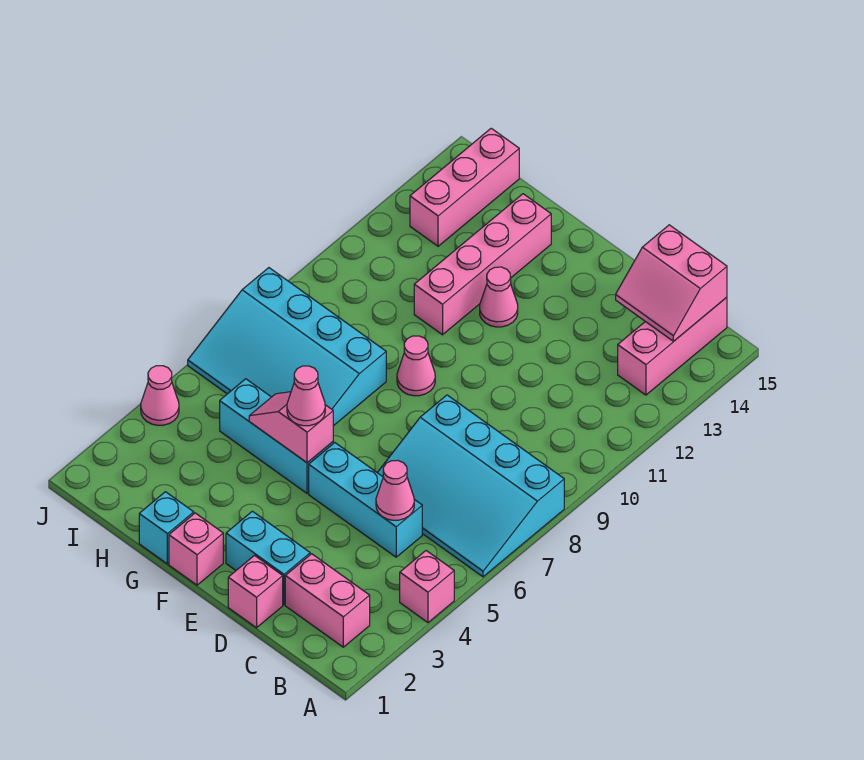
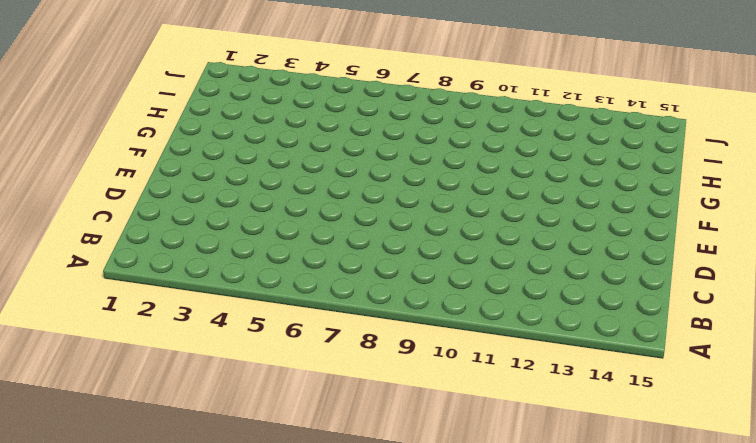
none -> pink brick A4 level 1
none -> cyan slope A6:D8 level 1 top 8
none -> pink brick B2:C2 level 1

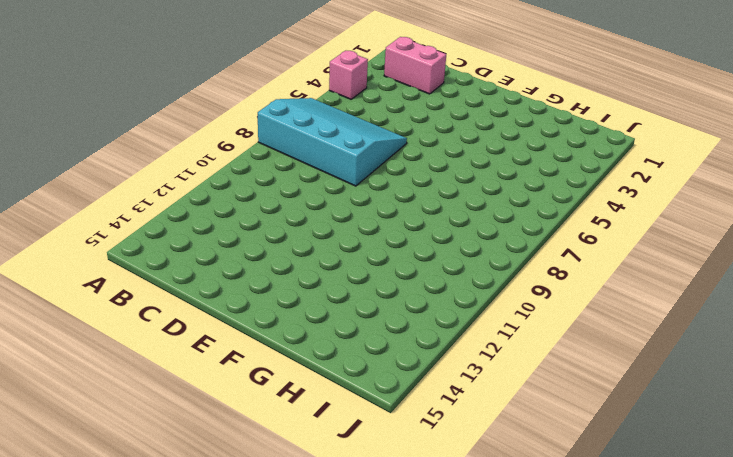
none -> pink brick B13:B15 level 1
none -> cyan brick C5:E5 level 1
none -> pink brick D1 level 1

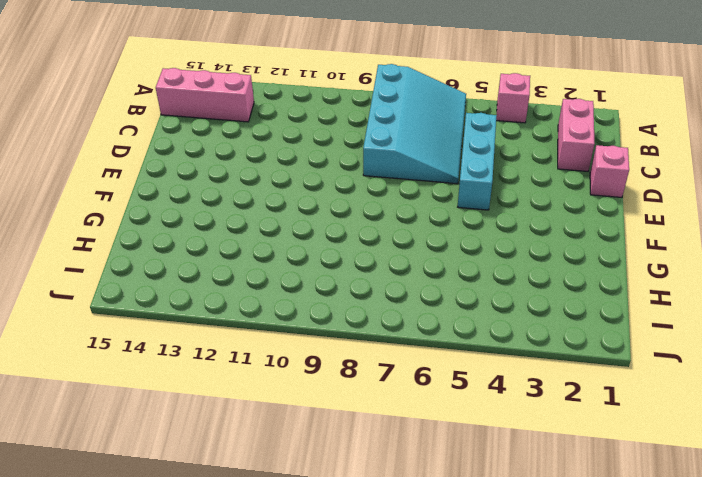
none -> cyan brick D2:E2 level 1
none -> pink brick F1 level 1
none -> cyan brick F5:H5 level 1

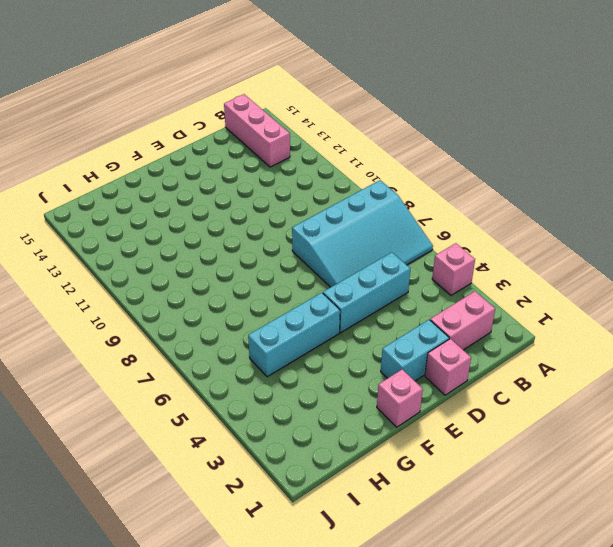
none -> pink cone F9 level 1
none -> pink cone F12 level 1
none -> cyan brick G1 level 1

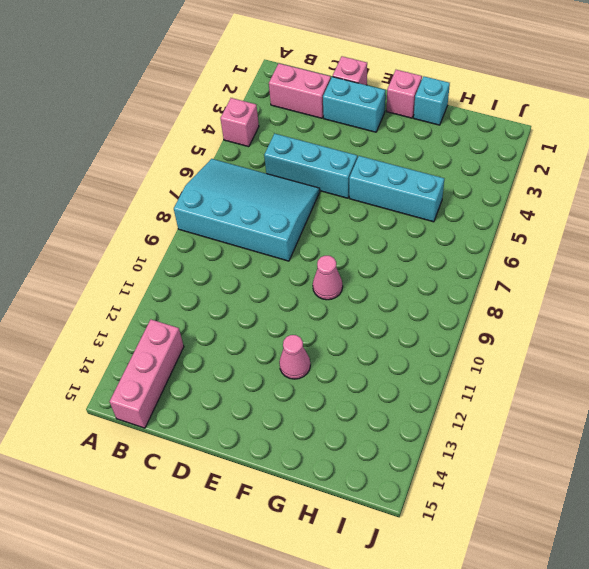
none -> cyan slope G6:J8 level 1 top 8
none -> pink brick G11:G14 level 1
none -> pink brick I13:I15 level 1

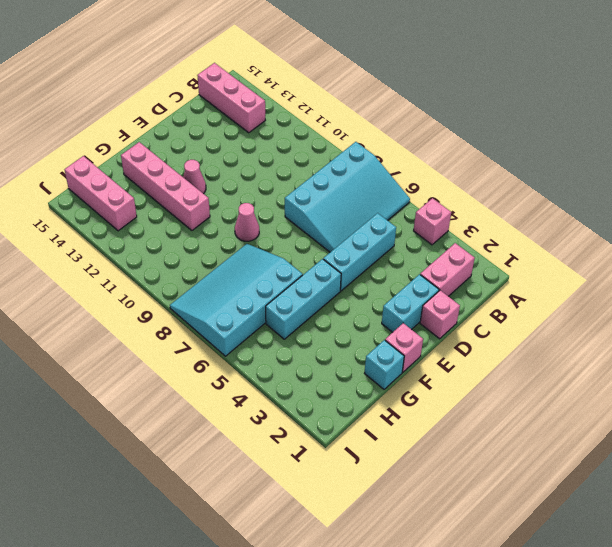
cyan slope G6:J8 level 1 top 6 -> cyan slope G6:J8 level 1 top 8
none -> pink cone J4 level 1
none -> pink slope B14:C15 level 2 top 15
none -> pink cone C5 level 2

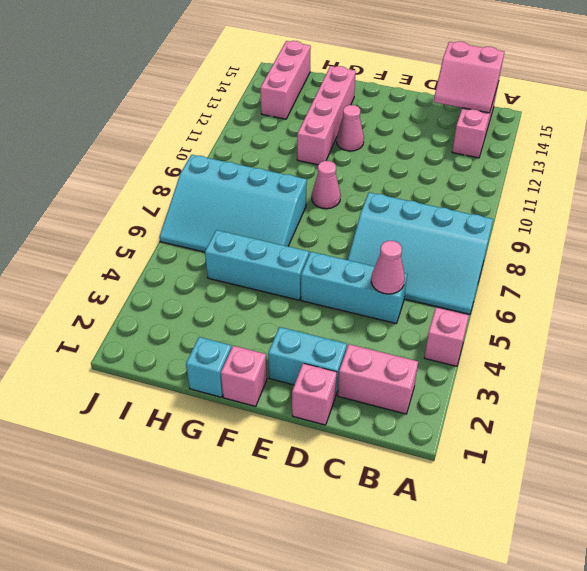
none -> pink cone J4 level 1
none -> pink slope F5:G5 level 2 top F
none -> pink cone F5 level 3

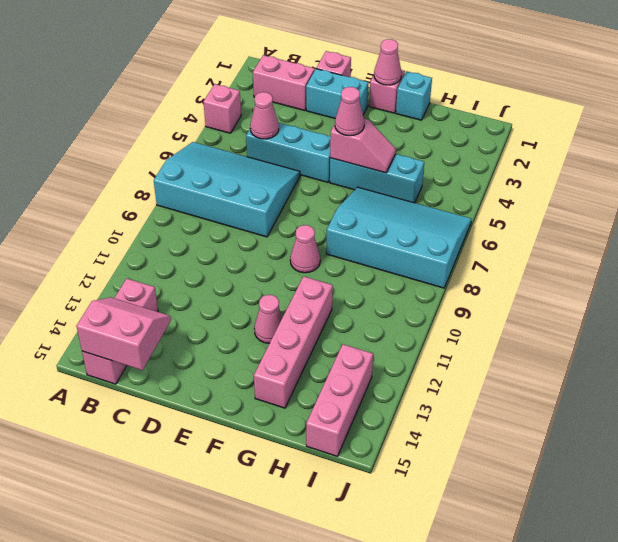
pink cone F1 level 2 -> pink cone J4 level 1

